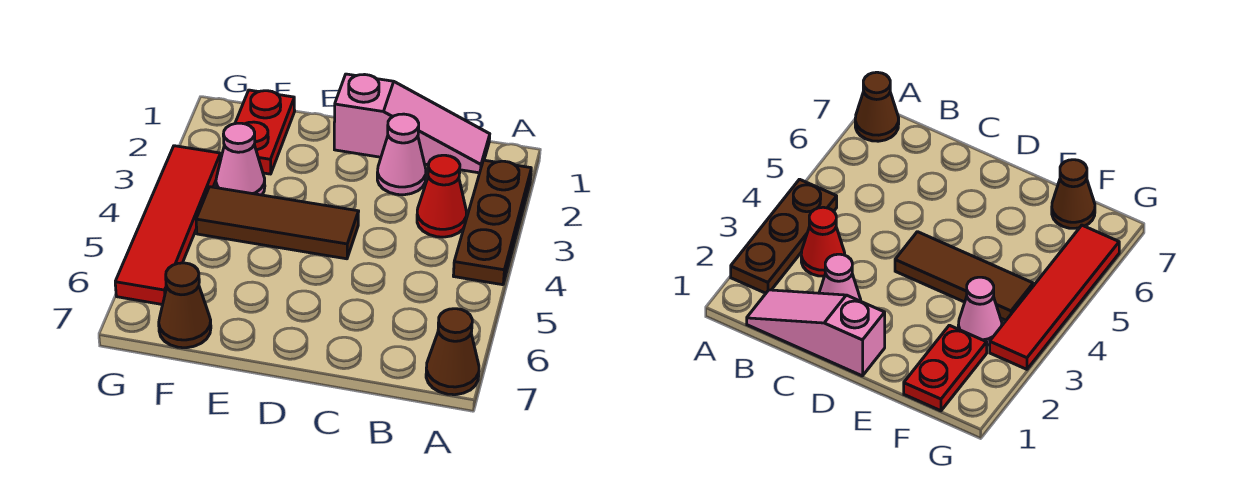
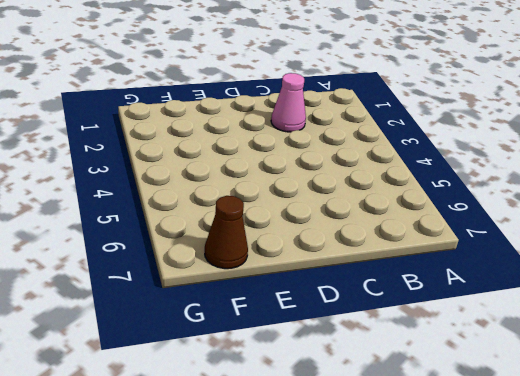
none -> brown plate A2:A4 level 1
none -> brown cone A7 level 1

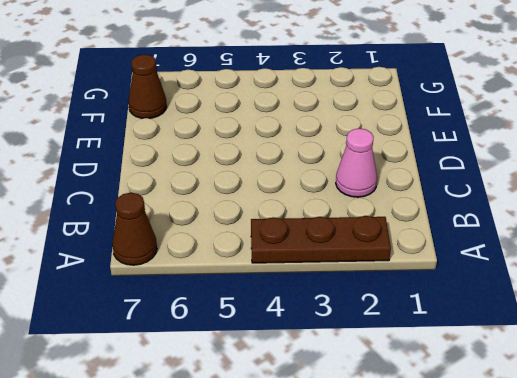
none -> pink slope B1:D1 level 1 top D
none -> red cone B3 level 1

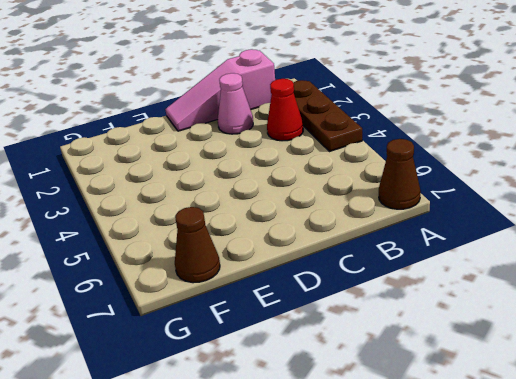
pink slope B1:D1 level 1 top B -> pink slope B1:D1 level 1 top D
none -> brown tile D4:F4 level 1
none -> red plate F1:F2 level 1

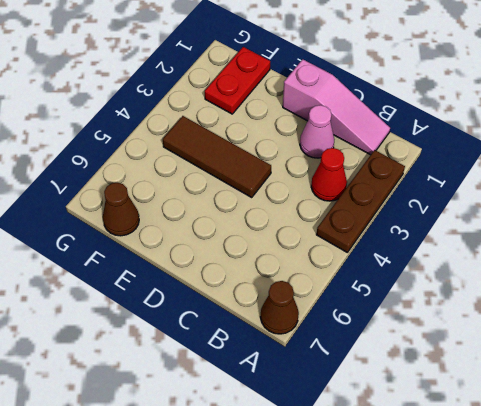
none -> pink cone F3 level 1
none -> red tile G3:G6 level 1

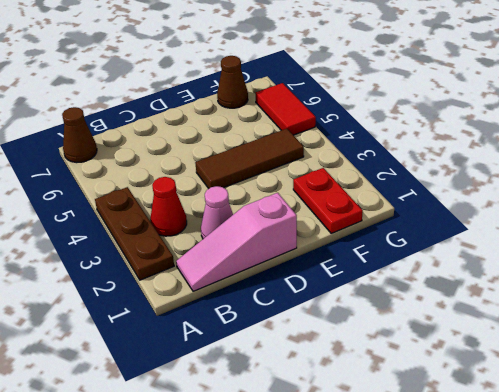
red tile G5:G6 level 1 -> red tile G3:G6 level 1
none -> pink cone F3 level 1

